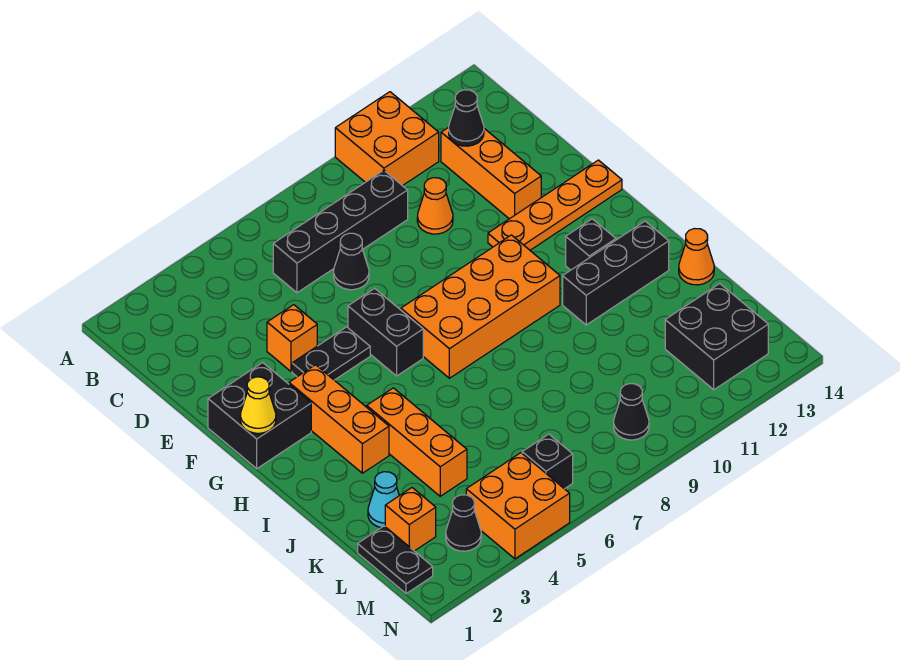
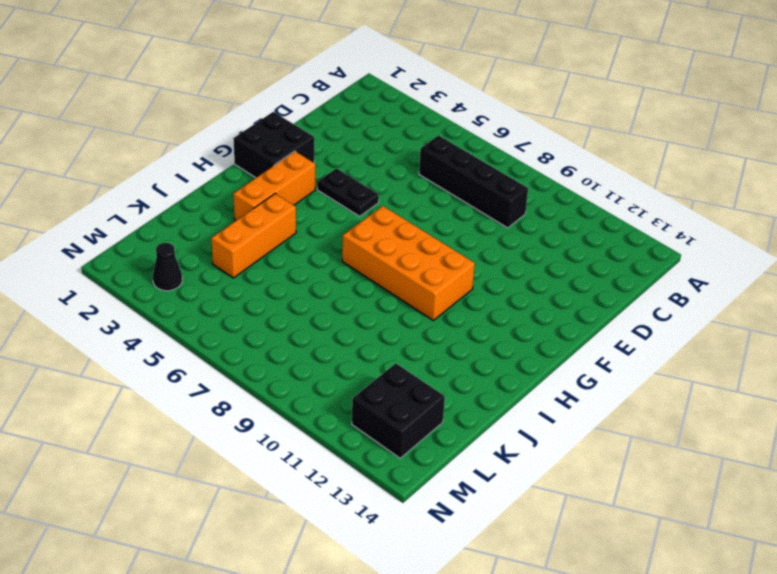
none -> orange brick A10:B11 level 1
none -> orange brick C12:E12 level 1
none -> black cone D7 level 1

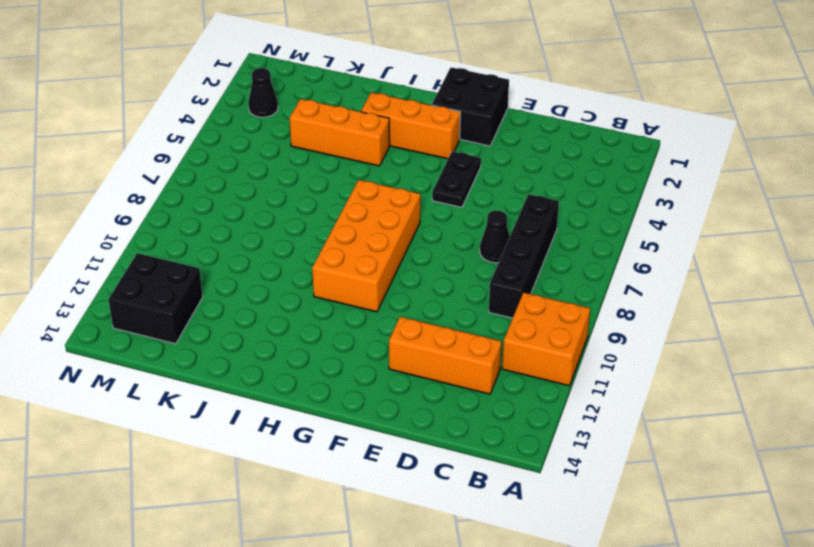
none -> orange cone D10 level 1
none -> orange brick E4 level 1
none -> black brick F6:G6 level 1

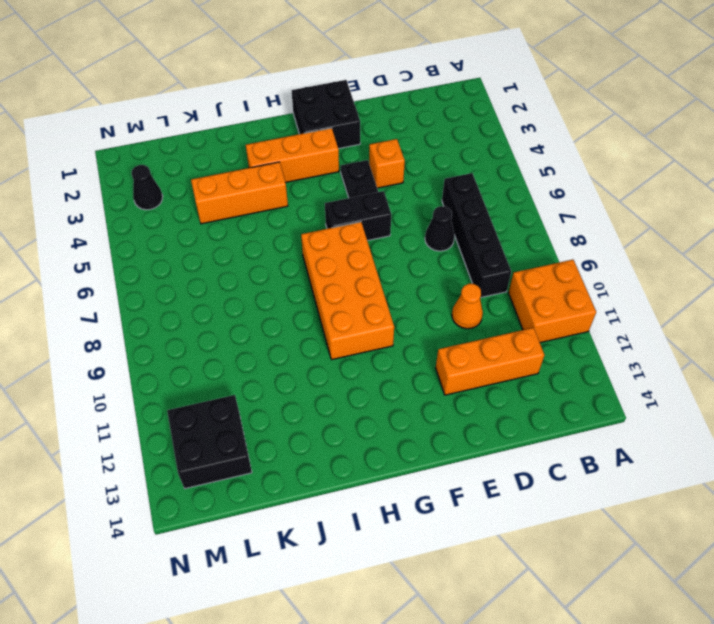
none -> orange plate F11:F14 level 1
none -> black brick H12 level 1
none -> black brick I11:I13 level 1

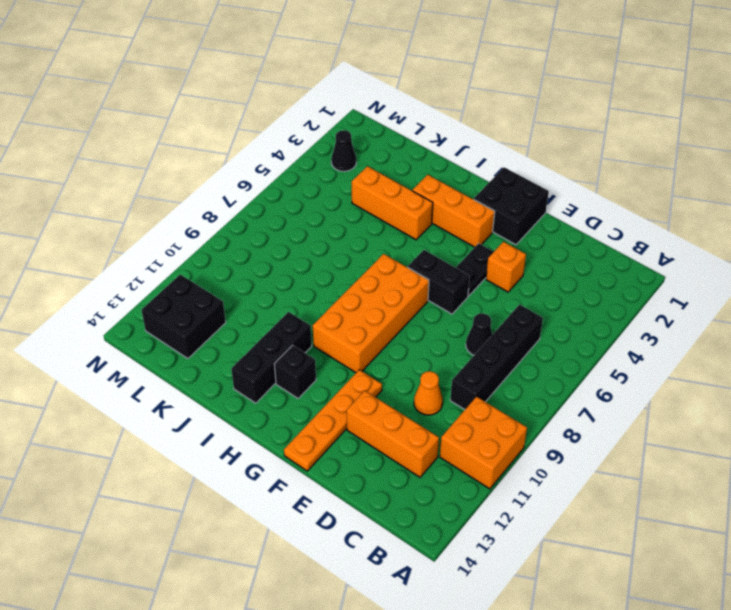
none -> orange cone J14 level 1
none -> cyan cone K2 level 1
none -> black plate L1:M1 level 1

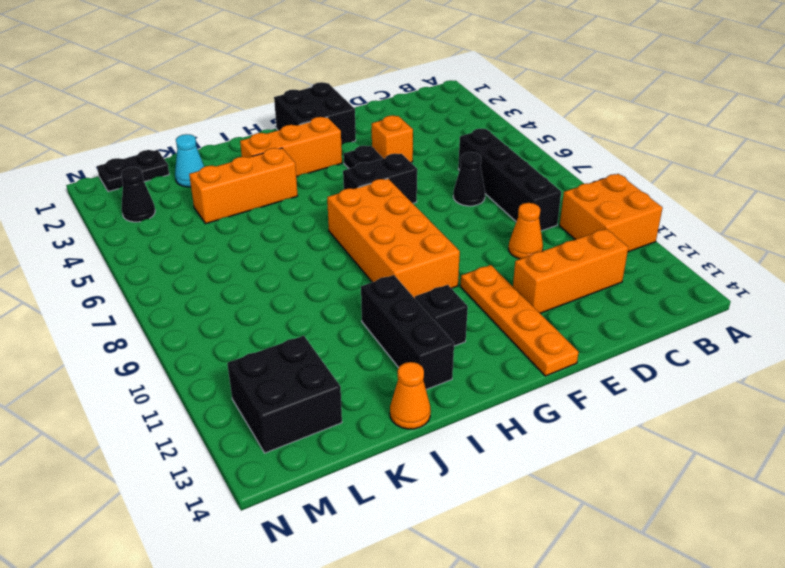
none -> orange brick L2 level 1
none -> orange brick M4:N5 level 1
none -> black brick M6 level 1

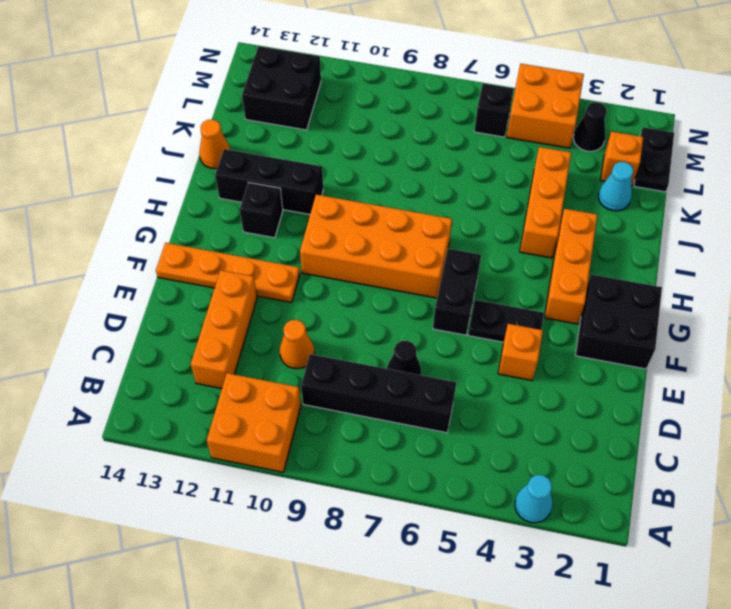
cyan cone A3 level 1 -> none
none -> black cone M9 level 1
none -> black cone C12 level 2
none -> yellow cone G1 level 2

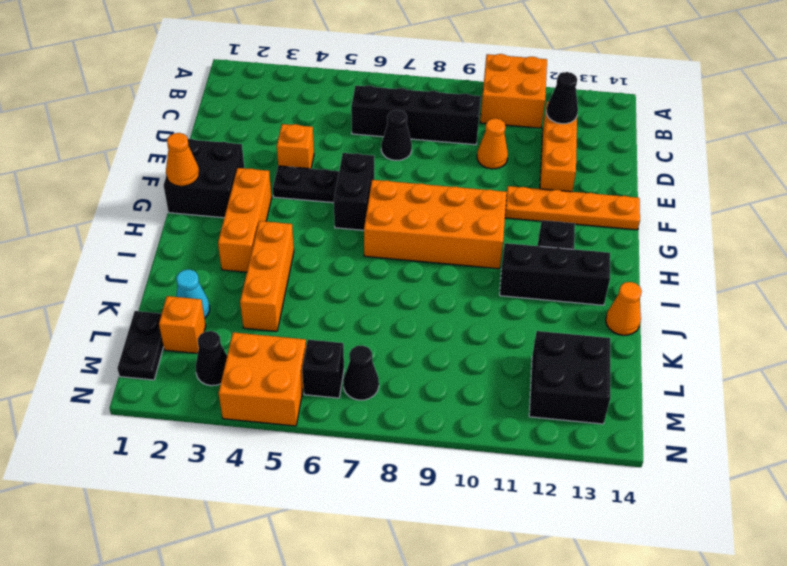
orange cone G1 level 2 -> yellow cone G1 level 2
black cone M7 level 1 -> black cone M9 level 1

